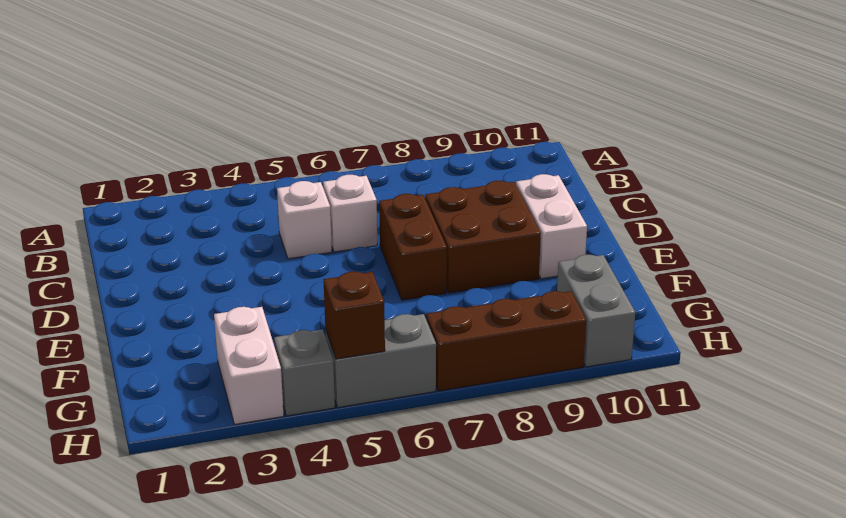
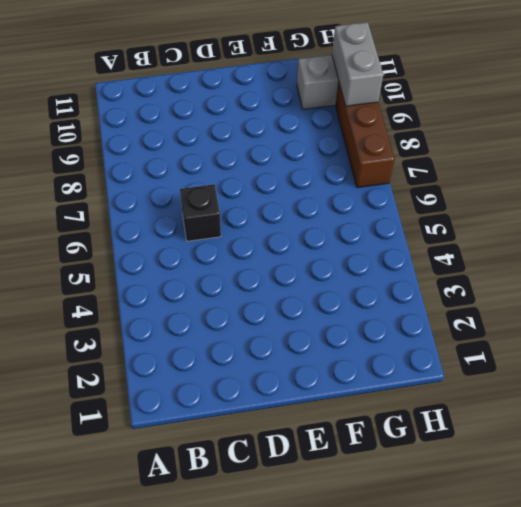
black brick C6 level 1 -> white brick C6 level 1
grey brick H9:H10 level 2 -> grey brick H5:H6 level 1
none -> white brick C5 level 1
none -> brown brick D7:E7 level 1

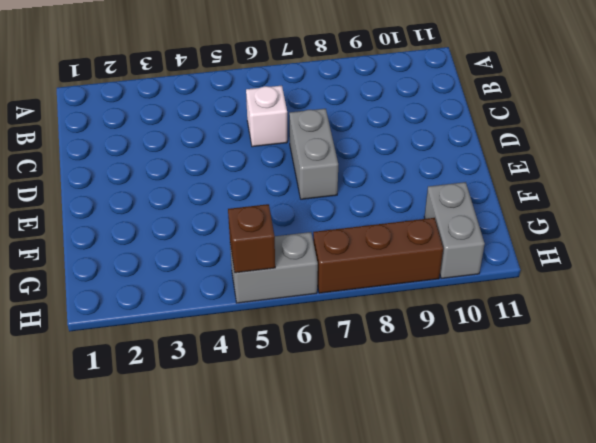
grey brick D7:E7 level 1 -> brown brick D7:E7 level 1
none -> white brick C5 level 1
none -> brown brick D8:E9 level 1

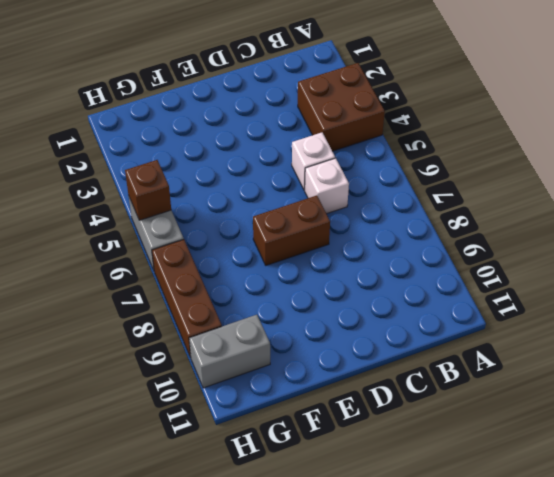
brown brick A3:B4 level 1 -> brown brick D8:E9 level 1
none -> white brick D10:E10 level 1
none -> white brick G3:H3 level 1

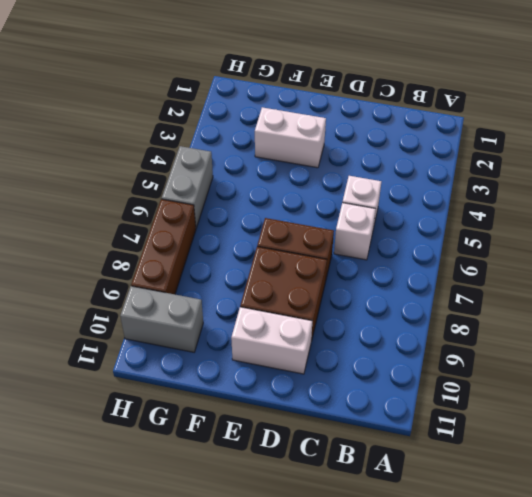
white brick E3:F3 level 1 -> white brick G3:H3 level 1
none -> grey brick H4 level 1
none -> brown brick H5 level 2

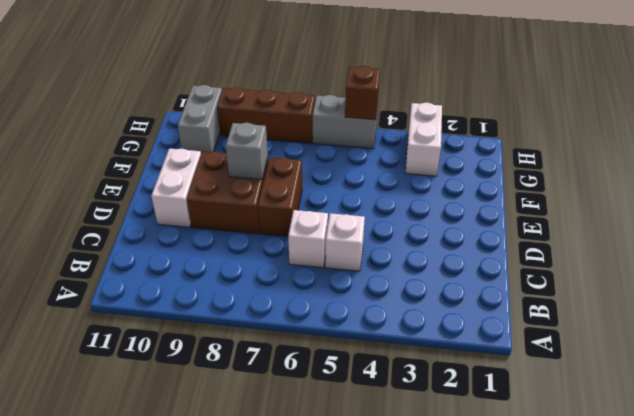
grey brick E8 level 2 -> grey brick H4 level 1

